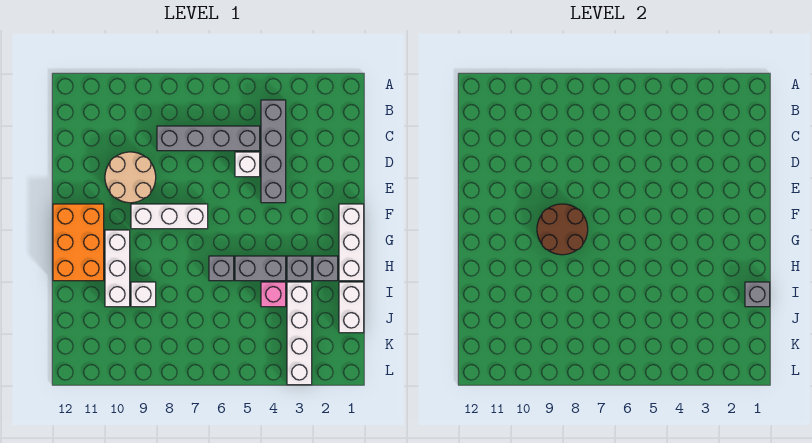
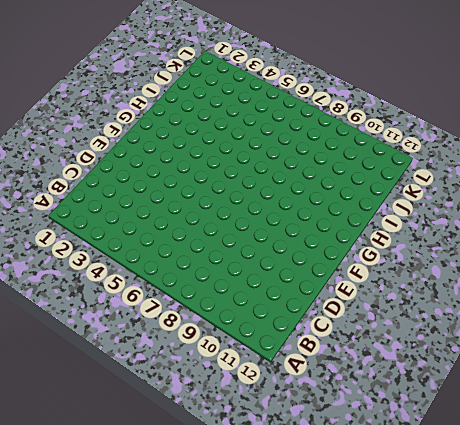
none -> grey brick B4:E4 level 1
none -> grey brick C5:C8 level 1
none -> white brick D5 level 1

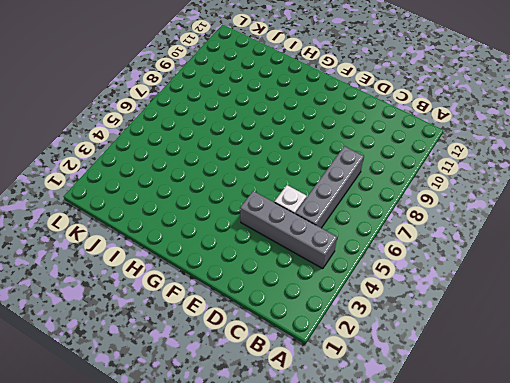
none -> tan round brick D9:E10 level 1
none -> white brick F1:H1 level 1
none -> white brick F7:F9 level 1

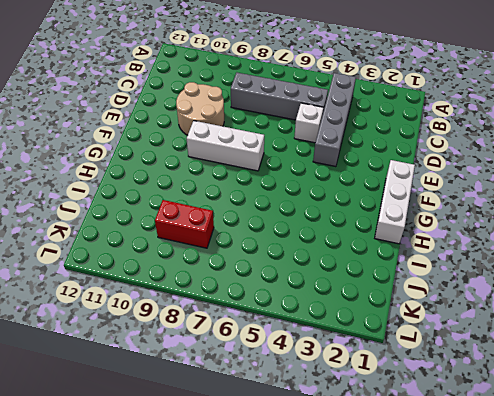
red brick J8:J9 level 1 -> none
none -> orange brick F11:H12 level 1
none -> white brick G10:I10 level 1
none -> grey brick H2 level 1

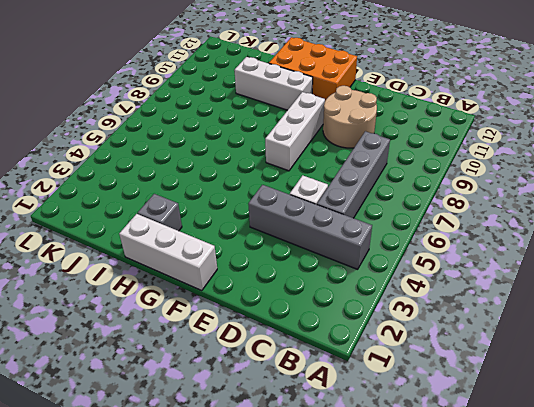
none -> grey brick H3 level 1
none -> grey brick H4:H5 level 1
none -> grey brick H6 level 1

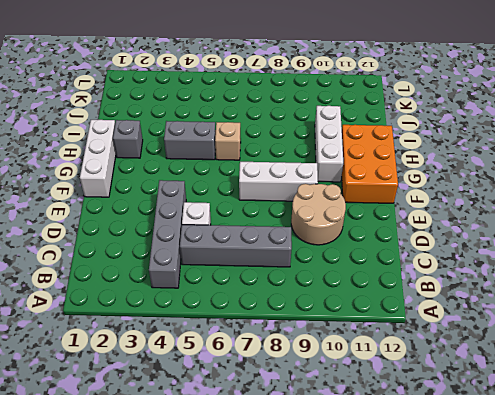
tan brick H6 level 1 -> grey brick H6 level 1
none -> grey brick H3 level 1
none -> white brick I1:J1 level 1
none -> white brick I3:L3 level 1

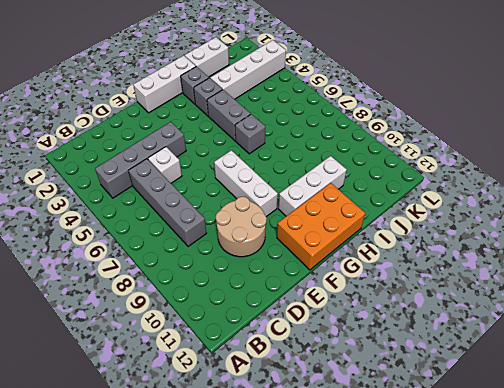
none -> pink brick I4 level 1
none -> white brick I9 level 1
none -> brown round brick F8:G9 level 2

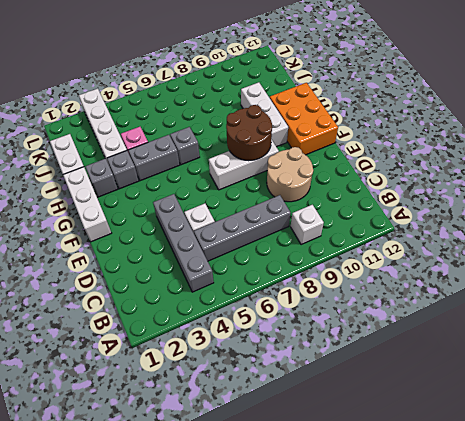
white brick B9 level 1 -> white brick I9 level 1
none -> grey brick I1 level 2

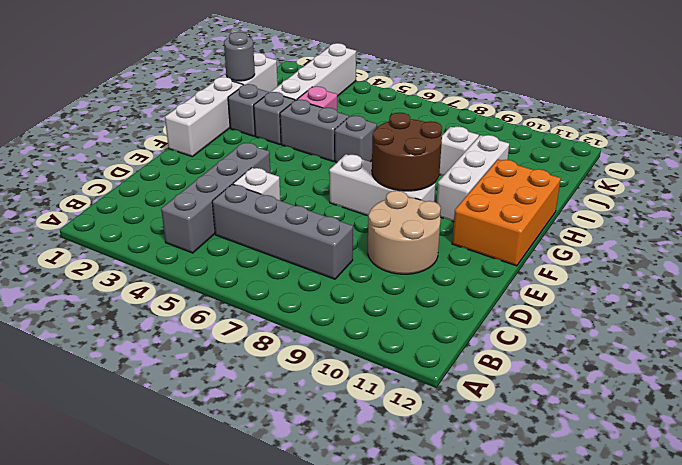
grey round brick I1 level 2 -> grey brick I1 level 2

